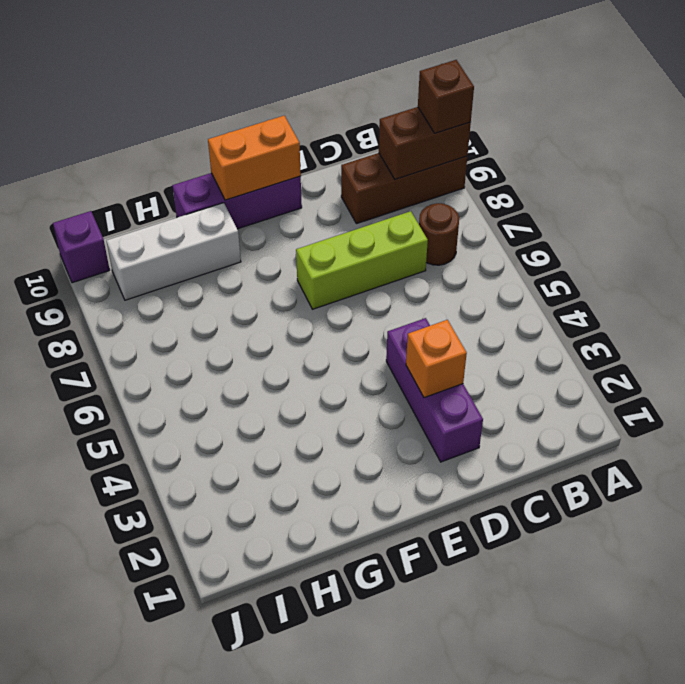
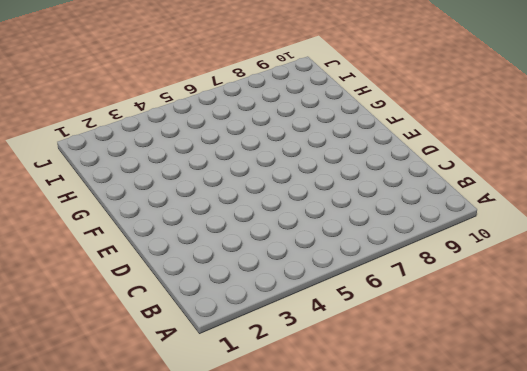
none -> brown brick A9:C9 level 1
none -> brown round brick B7 level 1

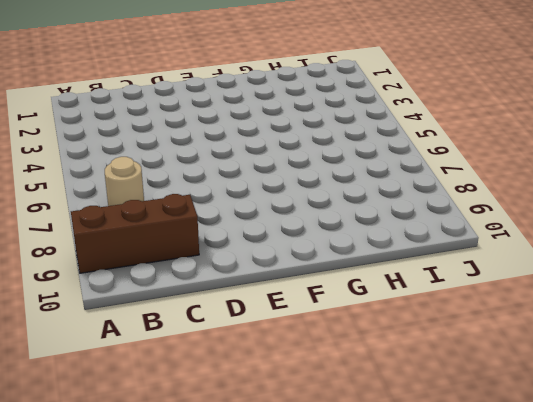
tan round brick B7 level 1 -> brown round brick B7 level 1
none -> lime brick C7:E7 level 1
none -> purple brick D2:D4 level 1

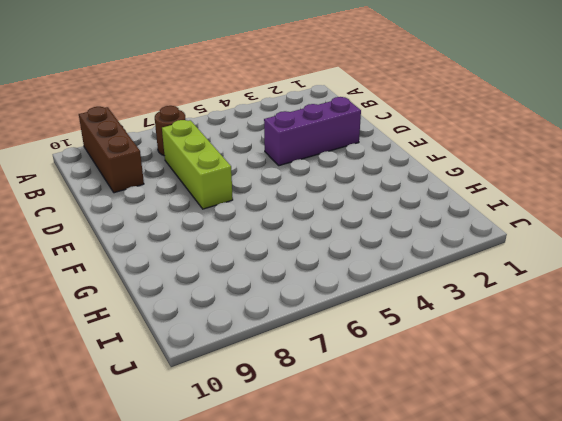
none -> purple brick E10:G10 level 1
none -> white brick G9:I9 level 1

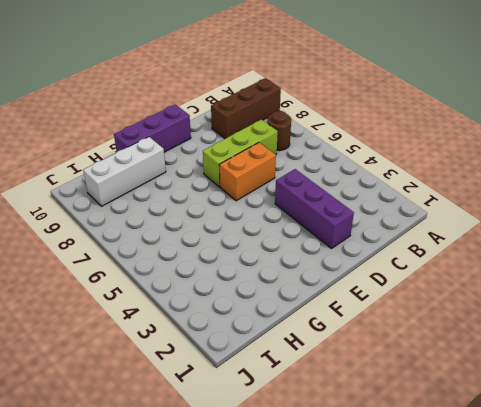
orange brick D6:E6 level 1 -> orange brick E10:F10 level 2
none -> purple brick J10 level 1
none -> brown brick A9:B9 level 2

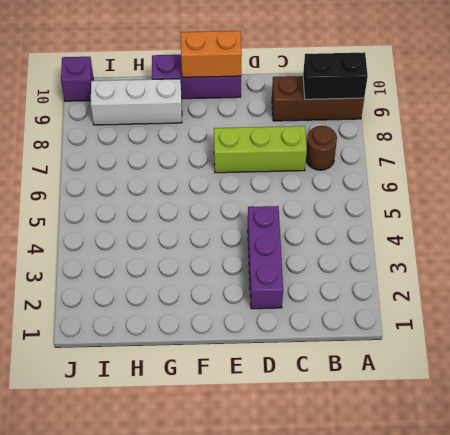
black brick A9:B9 level 2 -> brown brick A9:B9 level 2
none -> orange brick D3 level 2
none -> brown brick A9 level 3

